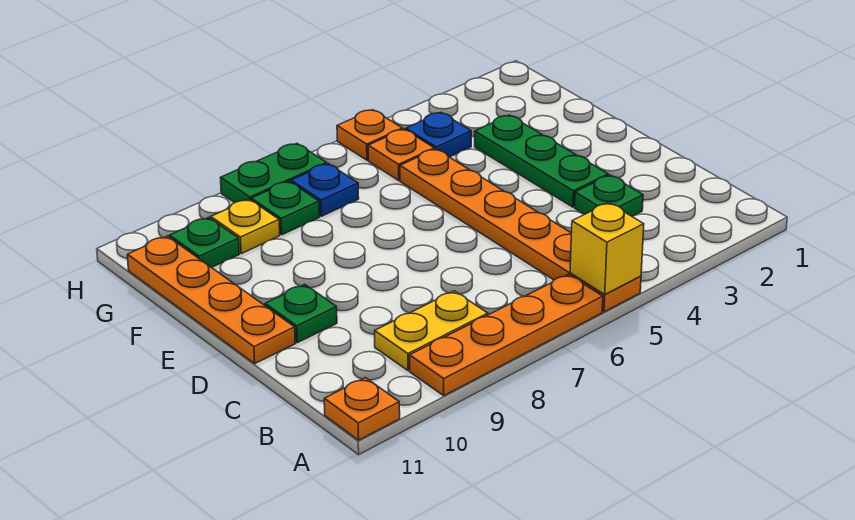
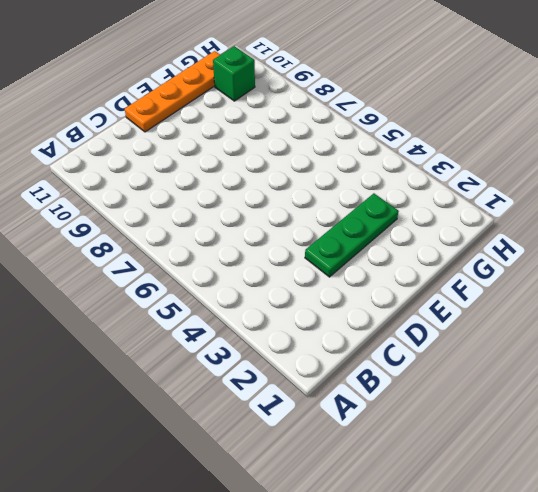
green brick G10 level 1 -> green plate G10 level 1
none -> orange plate A5:F5 level 1
none -> orange plate A6:A9 level 1
none -> orange plate A11 level 1

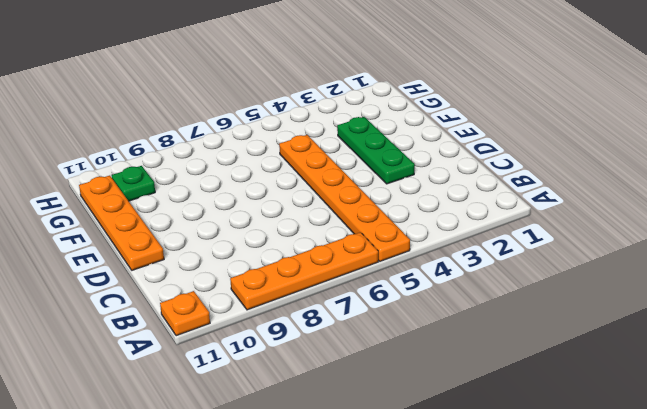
none -> yellow plate B8:B9 level 1
none -> green plate C3 level 1
none -> green plate D10 level 1

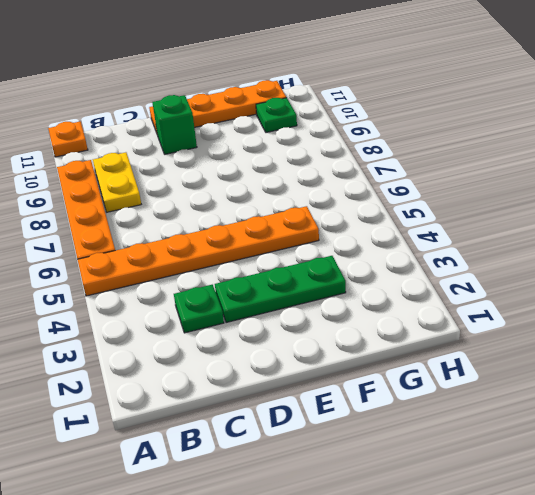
green brick D10 level 1 -> green plate D10 level 1
none -> blue plate G4 level 1
none -> orange plate G5 level 1
none -> blue plate G7 level 1

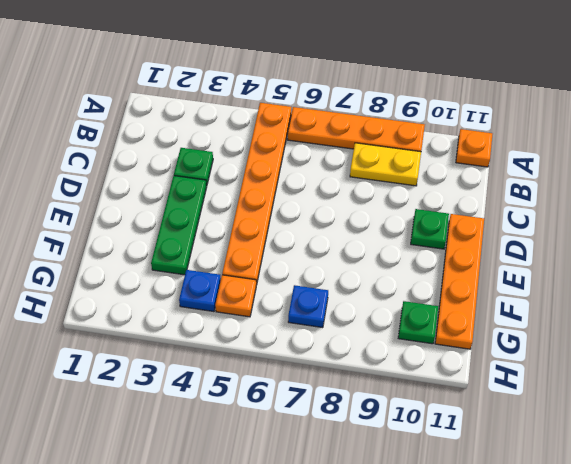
none -> green plate G8 level 1
none -> yellow plate G9 level 1
none -> orange plate H5 level 1

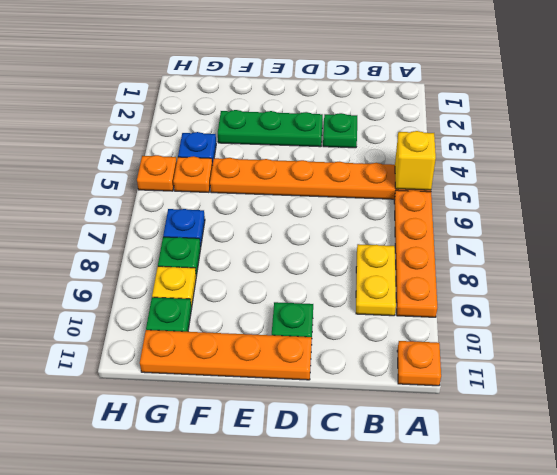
none -> green plate H7:H8 level 1

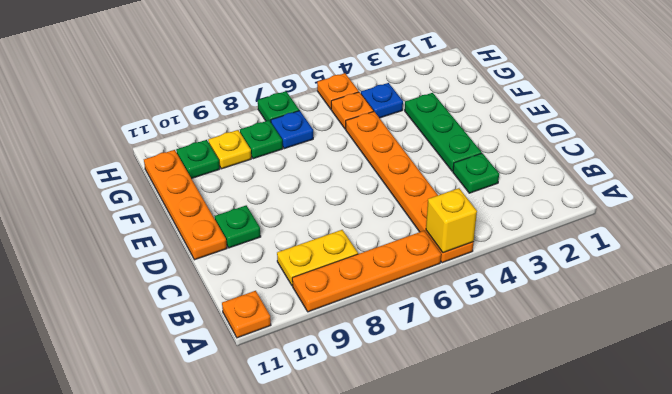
green plate H7 level 1 -> green plate H7:H8 level 1

